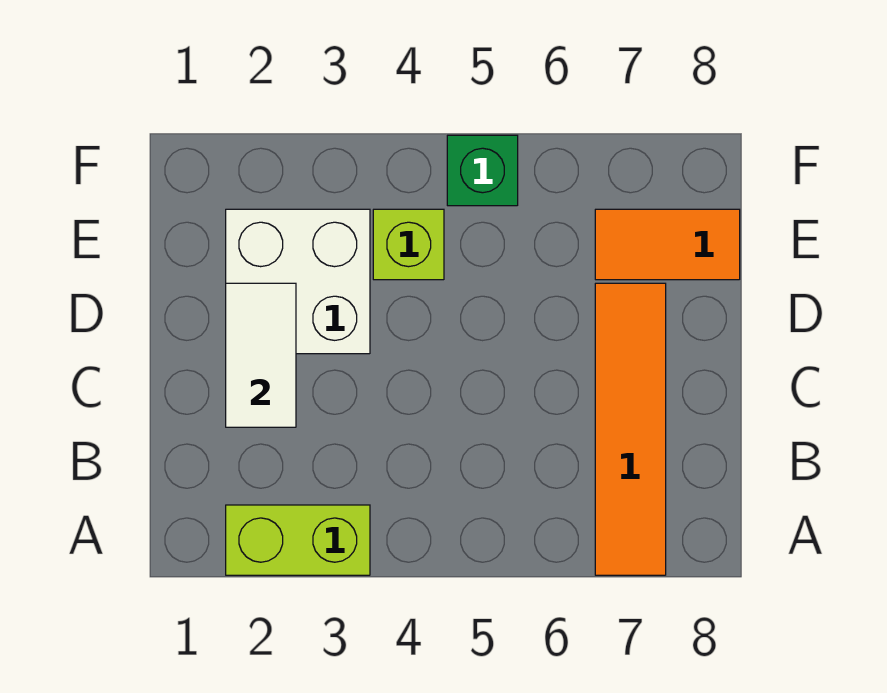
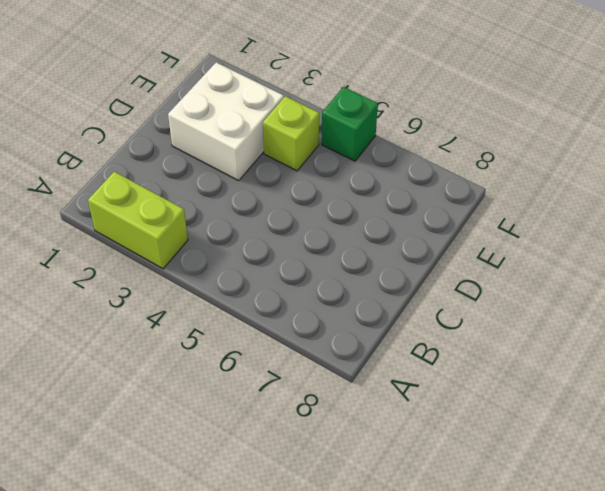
none -> orange tile A7:D7 level 1
none -> orange tile E7:E8 level 1

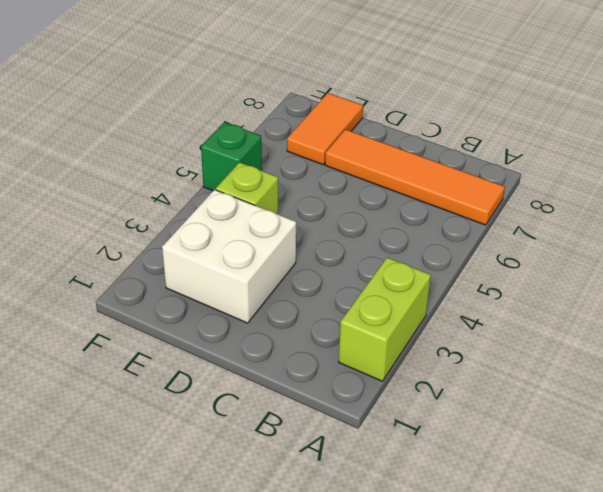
none -> white tile C2:D2 level 2

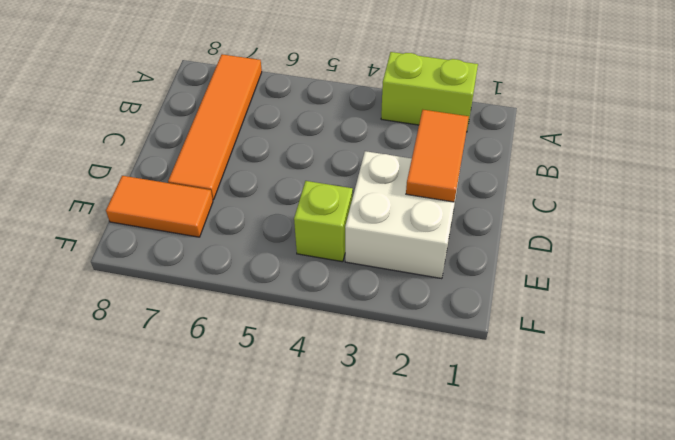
orange tile C2:D2 level 2 -> white tile C2:D2 level 2
none -> green brick F5 level 1

